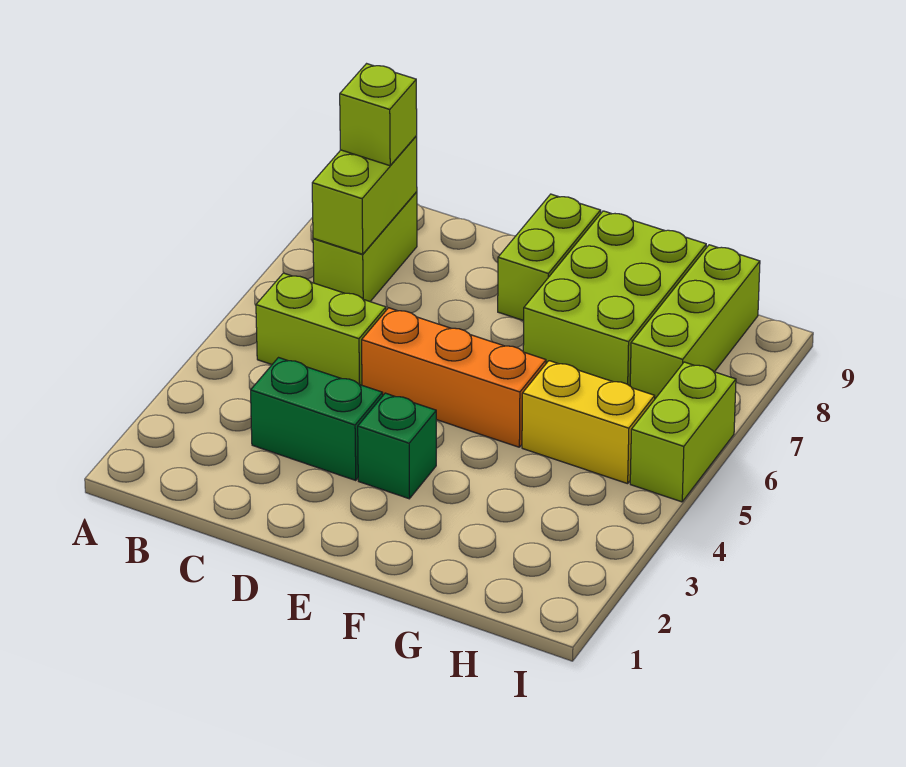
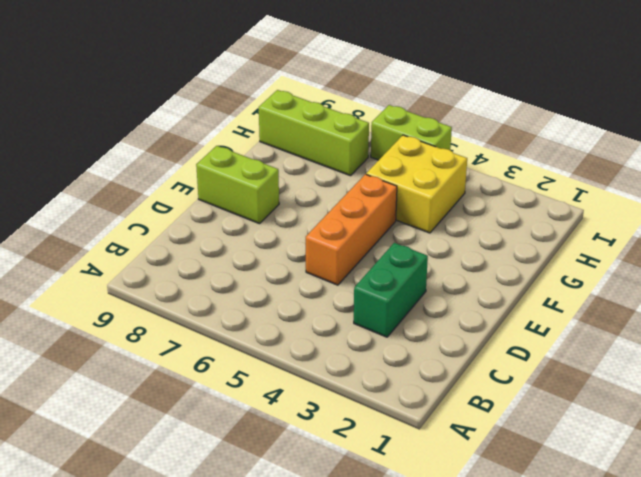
yellow brick G4:H5 level 1 -> yellow brick G5:H5 level 1
none -> lime brick B5:C5 level 1
none -> lime brick B7:B8 level 1
none -> green brick E3 level 1

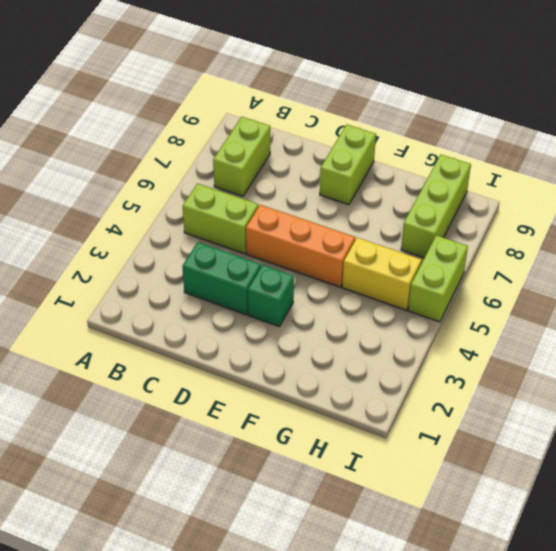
none -> lime brick F7:G9 level 1
none -> lime brick B7:B8 level 2
none -> lime brick B8 level 3

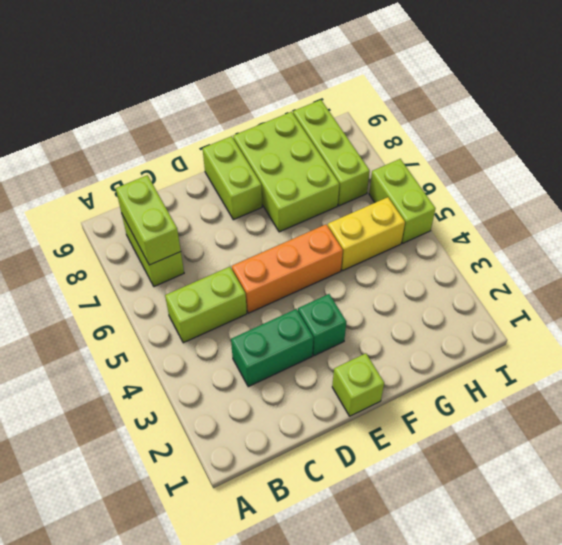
lime brick E1 level 1 -> lime brick B8 level 3

